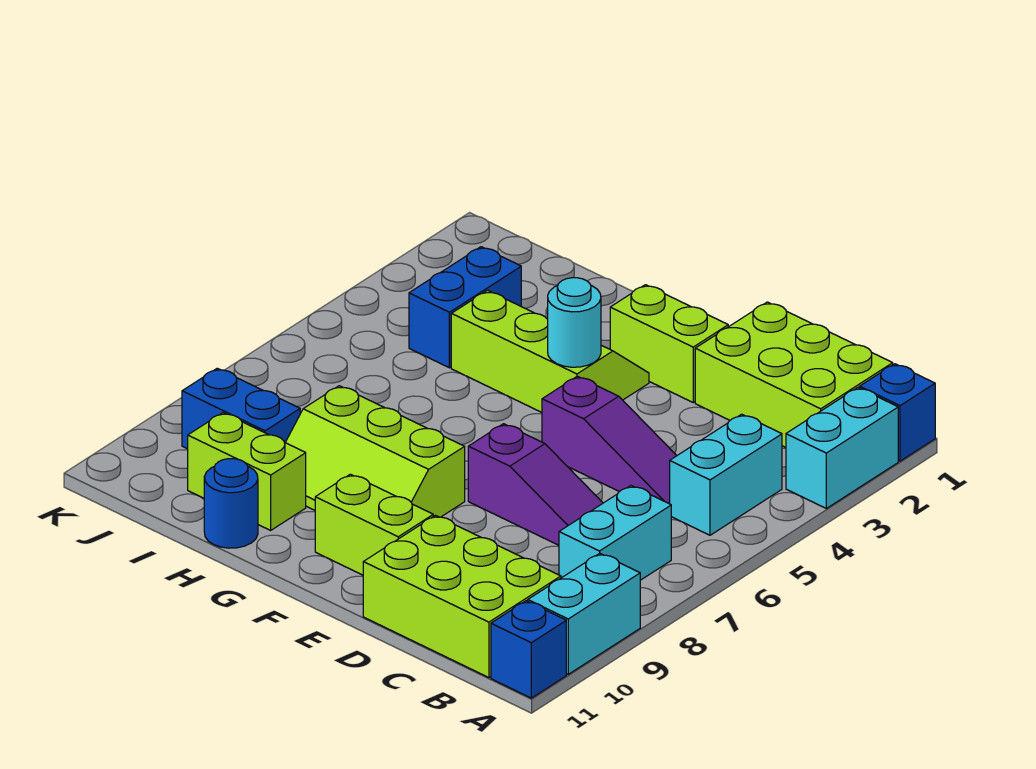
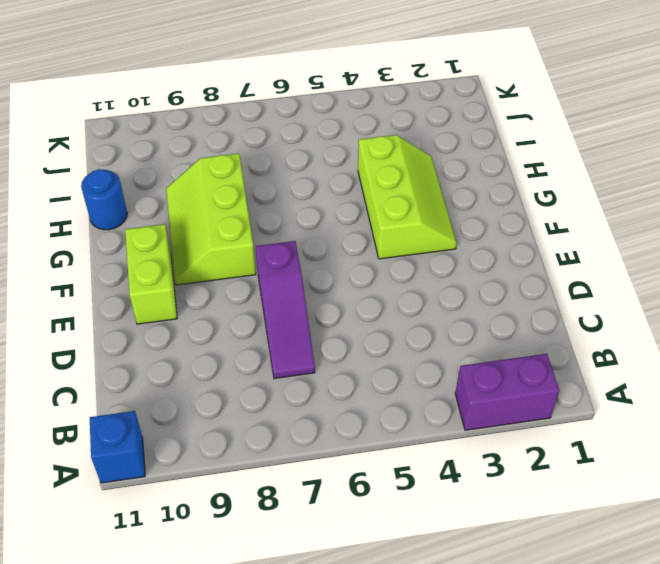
purple brick A2:A3 level 1 -> cyan brick A2:A3 level 1
none -> blue brick A1 level 1
none -> cyan brick A9:A10 level 1
none -> lime brick B1:D2 level 1

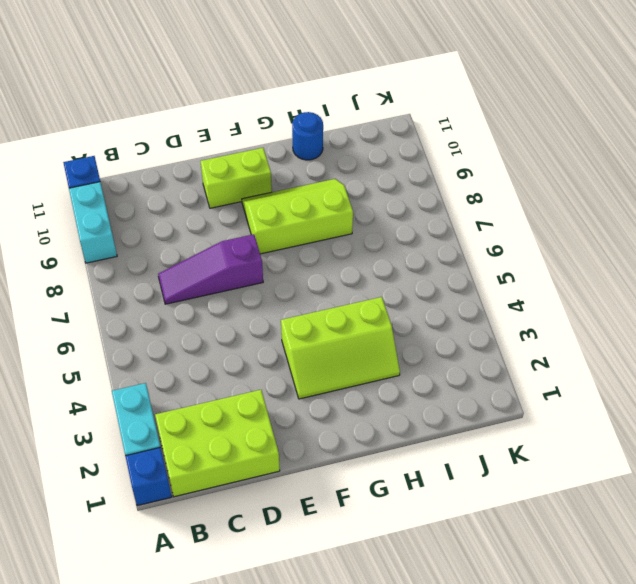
none -> cyan brick B4:B5 level 1
none -> cyan brick B7:B8 level 1
none -> lime brick B10:D11 level 1

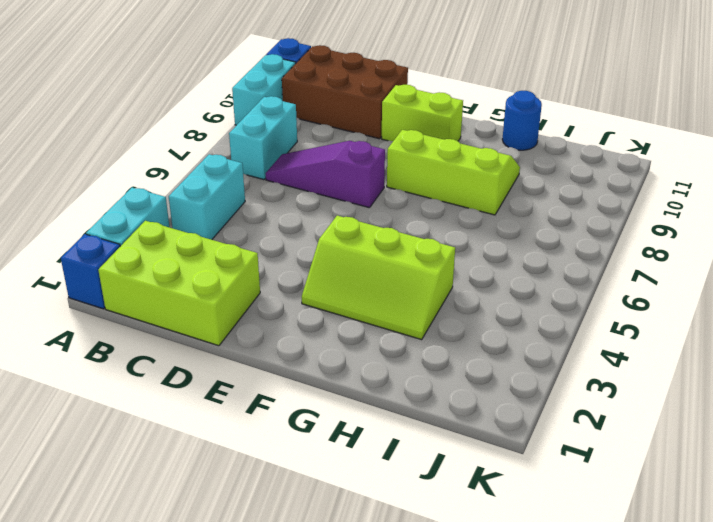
brown brick B10:D11 level 1 -> lime brick B10:D11 level 1
none -> purple slope C5:E5 level 1 top E
none -> lime brick E2:F2 level 1
none -> lime brick H10:I10 level 1

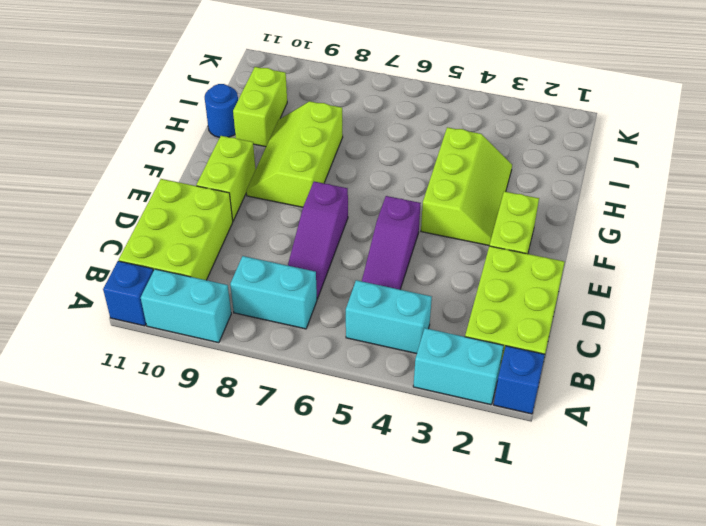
none -> blue brick I3:I4 level 1
none -> blue brick I9:J9 level 1
none -> cyan round brick F4 level 2

